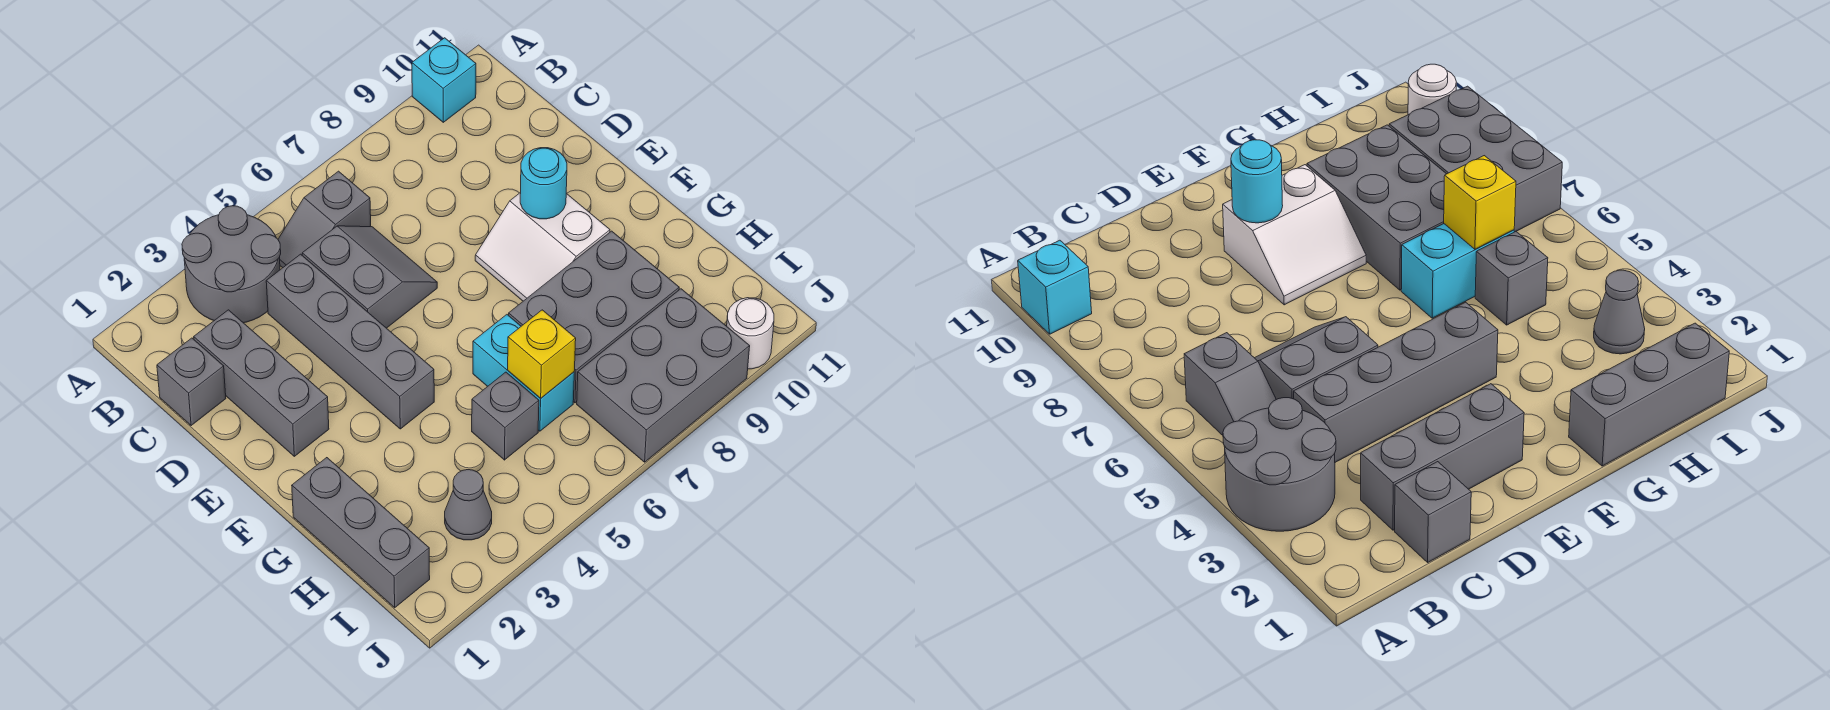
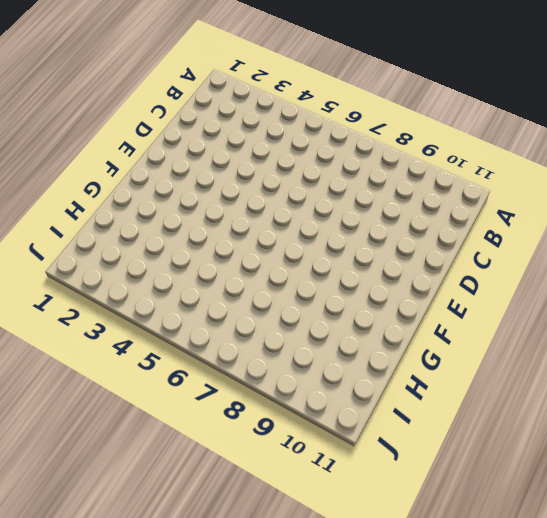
none -> grey round brick A3:B4 level 1
none -> cyan brick A10 level 1
none -> grey slope B5:B6 level 1 top 6

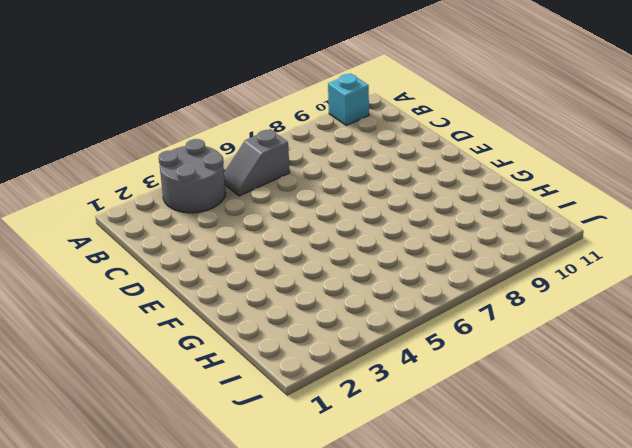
none -> grey brick C1 level 1
none -> grey brick C2:E2 level 1
none -> grey brick C4:F4 level 1

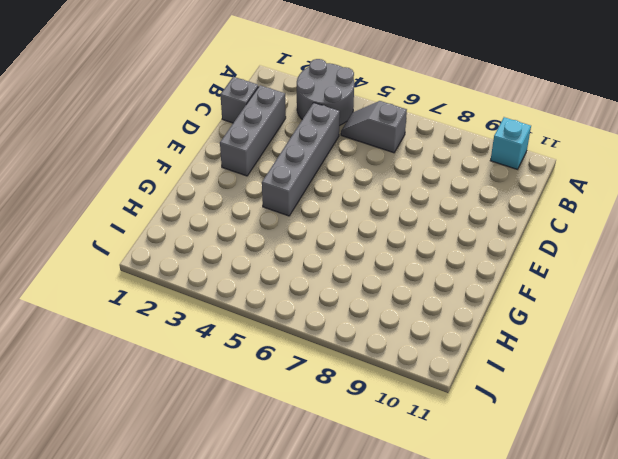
none -> grey slope C5:D6 level 1 top 5
none -> white slope E8:F9 level 1 top 9
none -> grey brick G1:I1 level 1

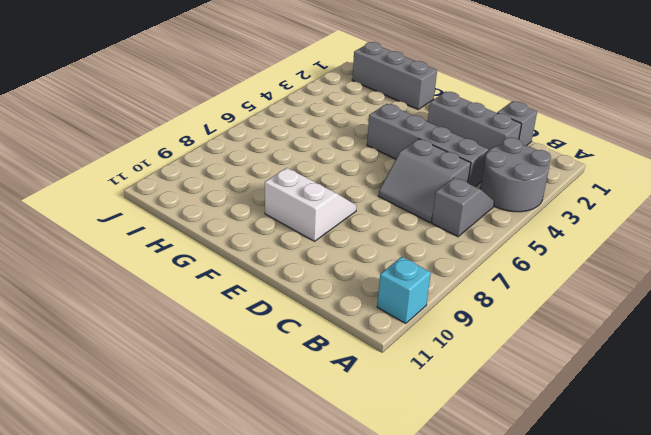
none -> cyan brick G6:H6 level 1
none -> grey brick G7:H9 level 1
none -> grey brick H5 level 1

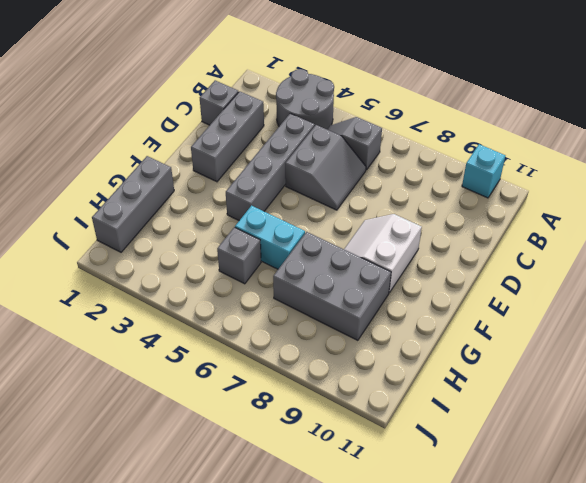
cyan brick G5:G6 level 1 -> cyan brick G6:H6 level 1
none -> grey cone I3 level 1
none -> grey brick I7:J9 level 1
none -> white round brick J10 level 1

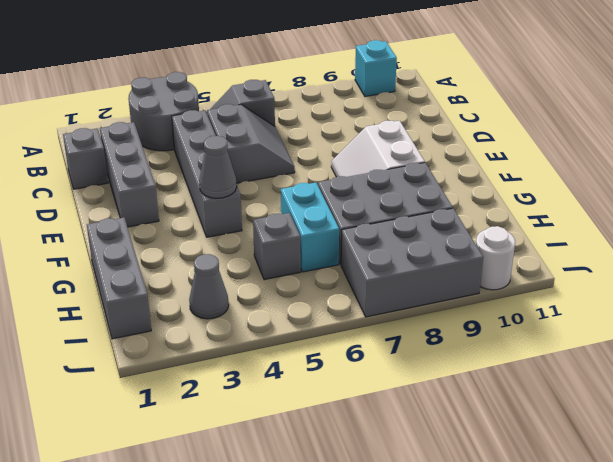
grey cone F4 level 2 -> none
none -> cyan round brick E9 level 2
none -> yellow brick H6 level 2

